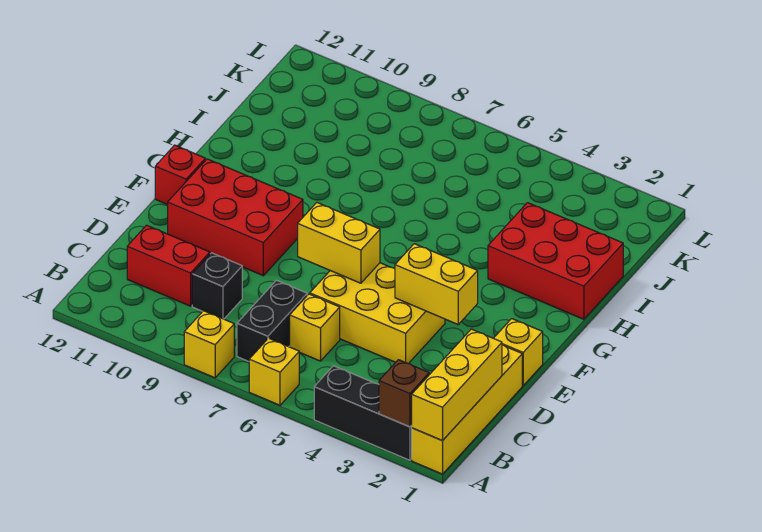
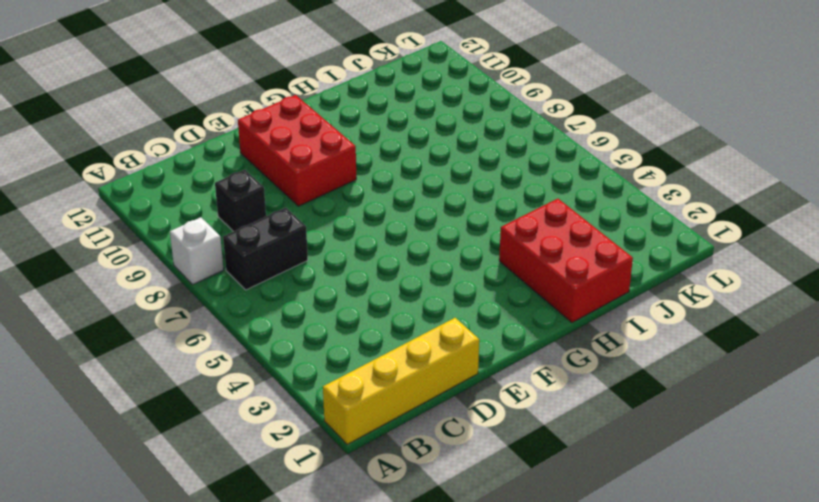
white brick A8 level 1 -> yellow brick A8 level 1
none -> black brick A2:A4 level 1
none -> yellow brick A6 level 1
none -> yellow brick C6 level 1

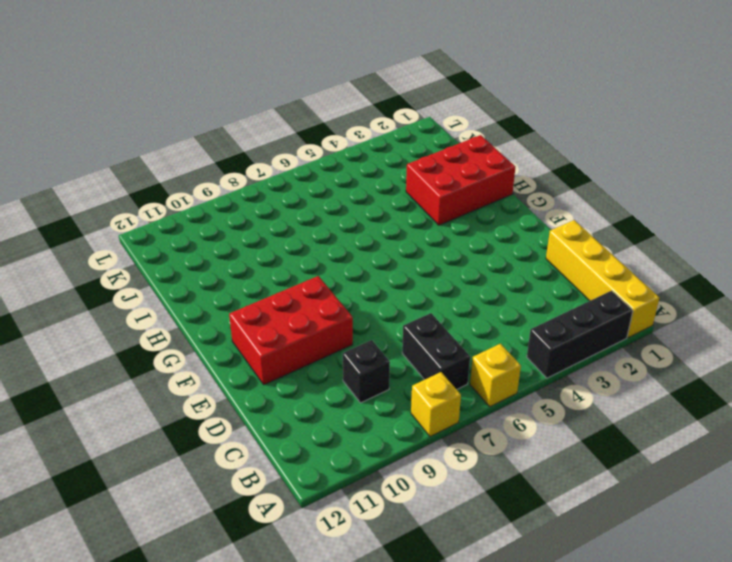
none -> yellow brick C6 level 1
none -> red brick C10:C11 level 1
none -> yellow brick D4:E6 level 1

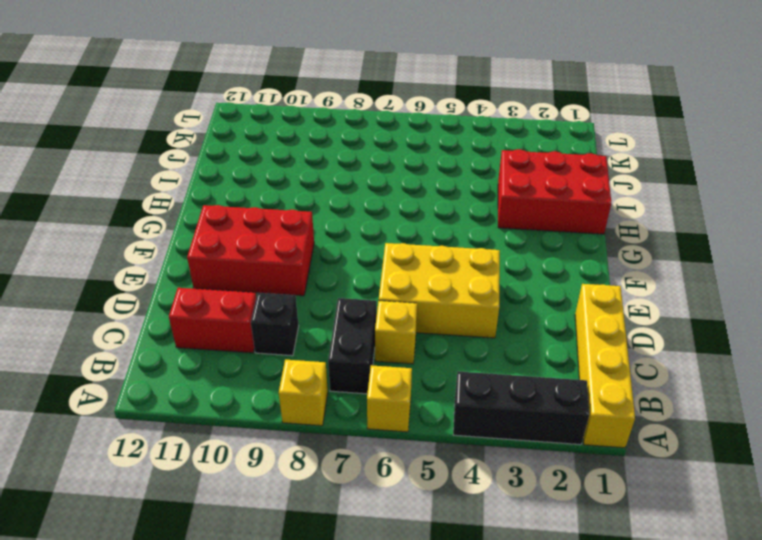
none -> yellow brick E1 level 1
none -> red brick F12 level 1
none -> yellow brick A1:C1 level 2

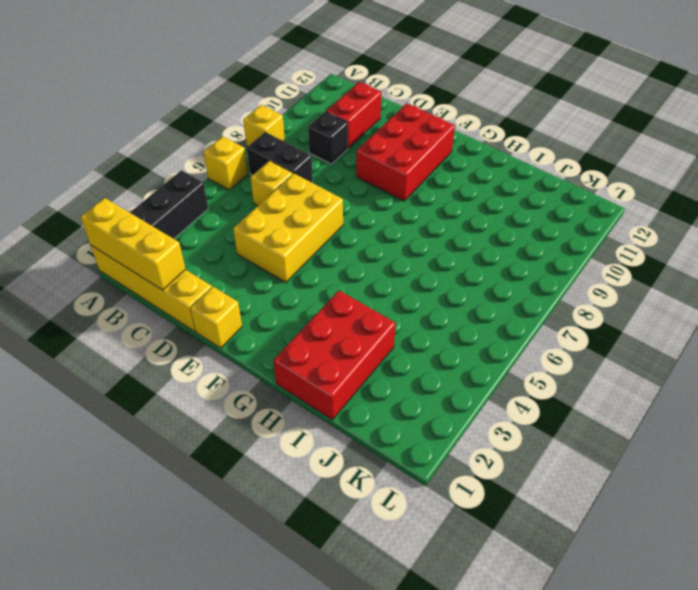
none -> red brick F12 level 1
none -> brown brick A2 level 2
none -> yellow brick E3:E4 level 2

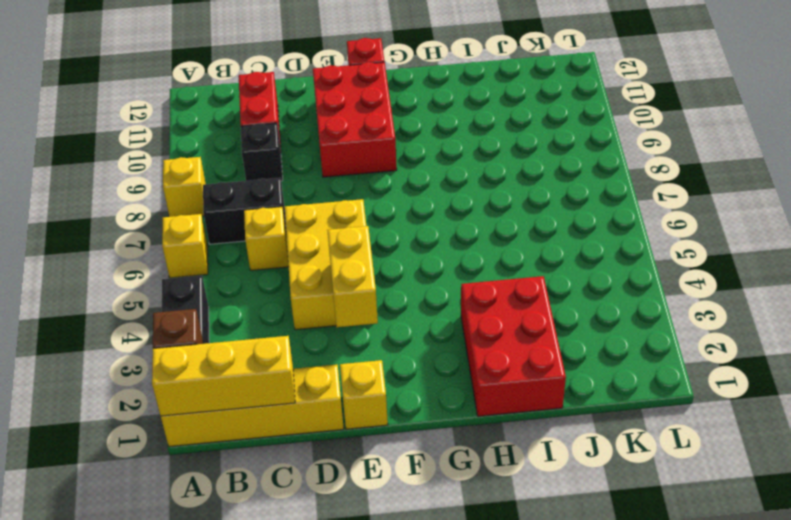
none -> yellow brick E6:E7 level 2

